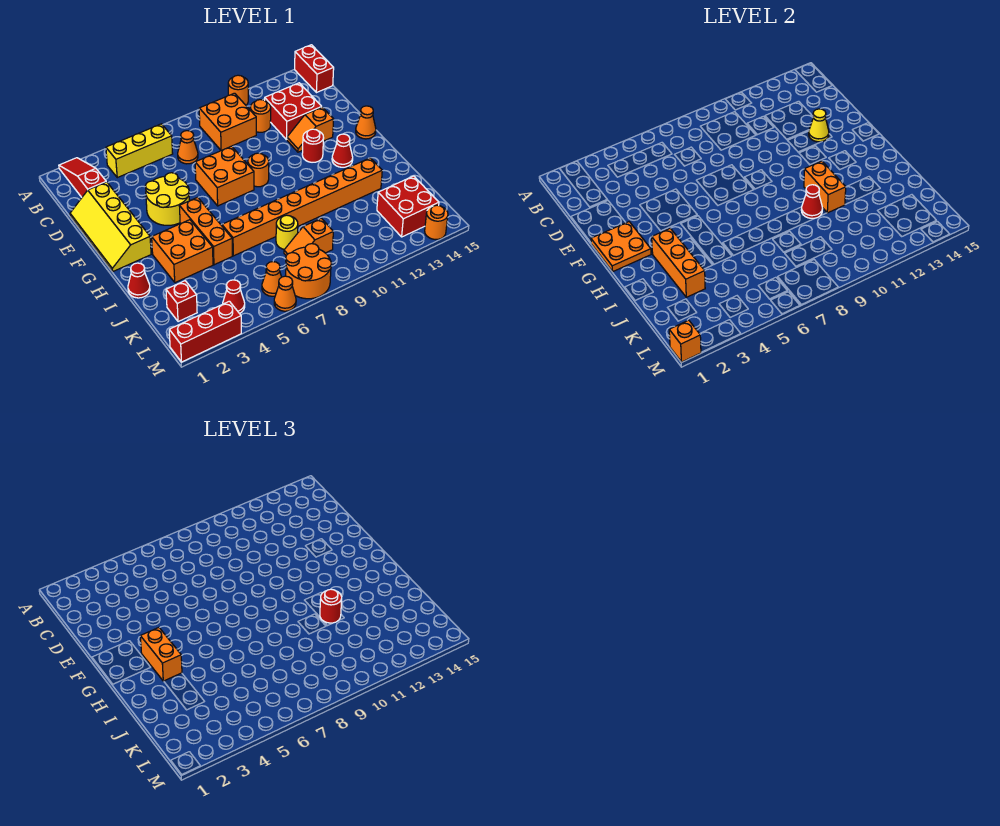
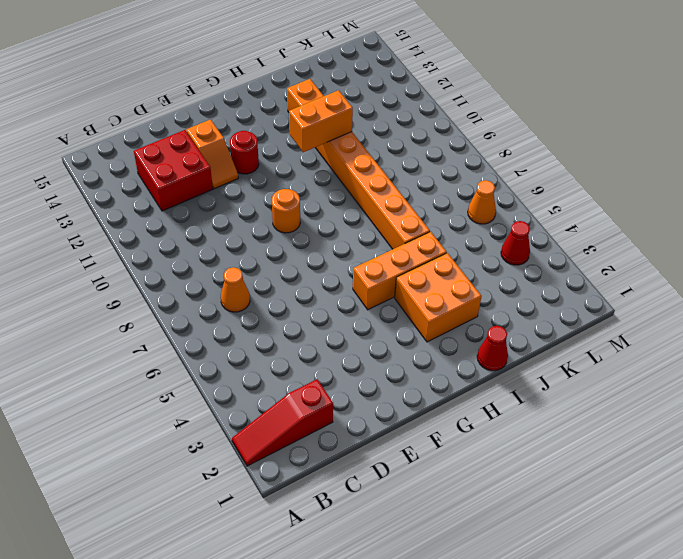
none -> orange round brick A11 level 1
none -> red brick A15:B15 level 1
none -> yellow brick B4:B6 level 1
none -> orange brick B9:C10 level 1

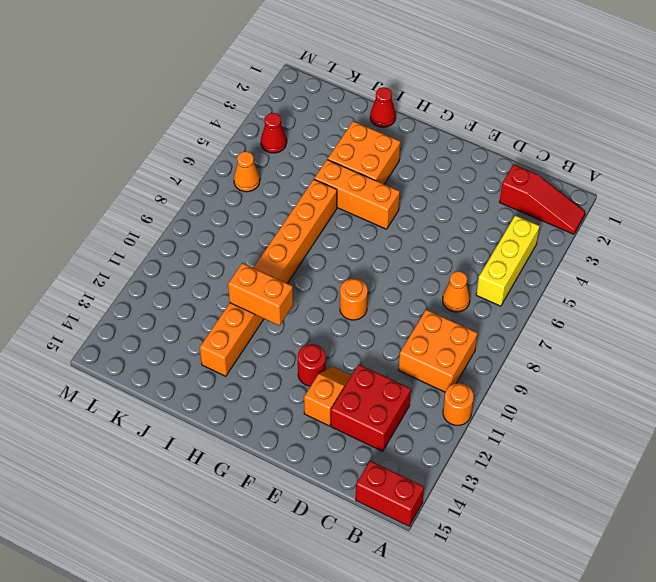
none -> orange round brick C11 level 1
none -> yellow slope D1:G2 level 1 top 2
none -> yellow round brick E4:F5 level 1
none -> orange brick E7:F8 level 1

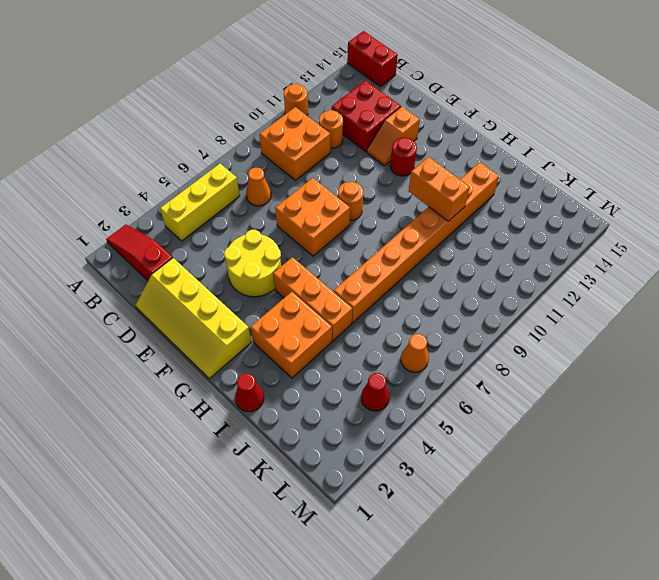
none -> orange cone F15 level 1
none -> red cone G13 level 1
none -> yellow round brick J8 level 1
none -> red brick K2 level 1

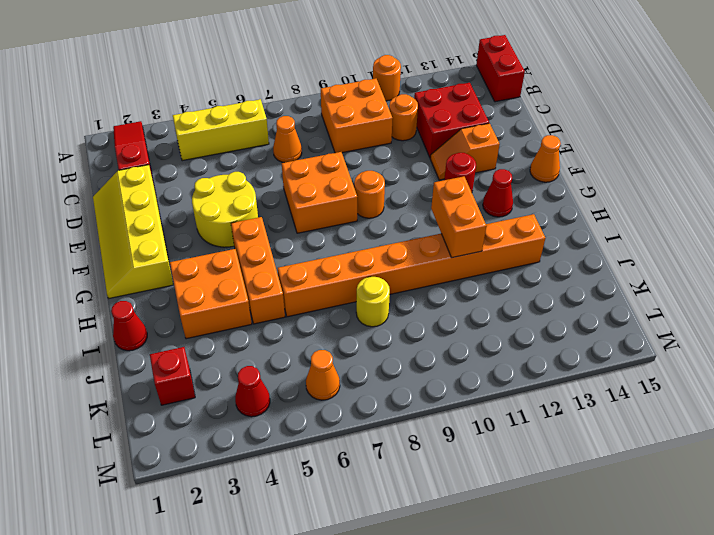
none -> orange slope K8:K9 level 1 top 9
none -> red brick K13:L14 level 1
none -> orange round brick L7:M8 level 1
none -> red brick M1:M3 level 1

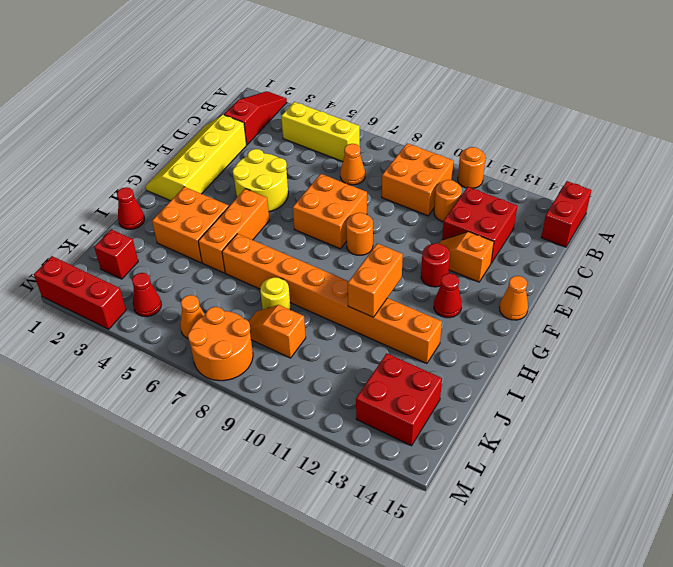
none -> orange cone M6 level 1
none -> orange round brick M14 level 1
none -> yellow cone E13 level 2
none -> orange plate F1:G2 level 2

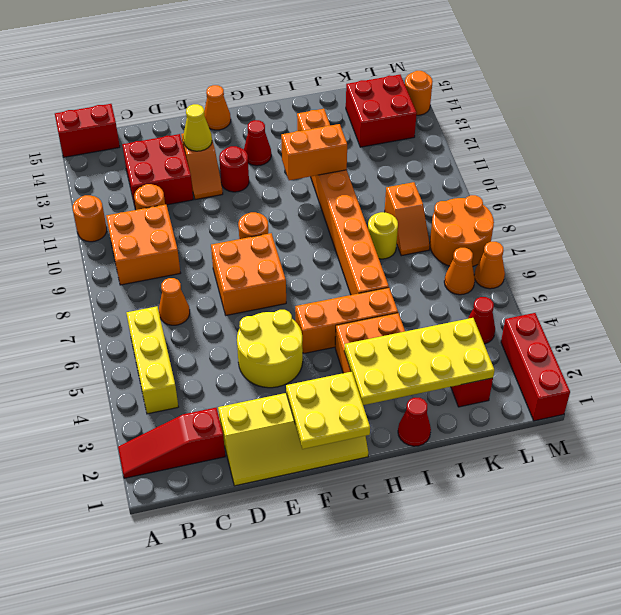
yellow plate F1:G2 level 2 -> orange plate F1:G2 level 2
yellow plate H2:K3 level 2 -> orange brick H3:J3 level 2
none -> red cone I10 level 2
none -> orange brick M1 level 2
none -> orange brick G3:H3 level 3
none -> red round brick I11 level 3

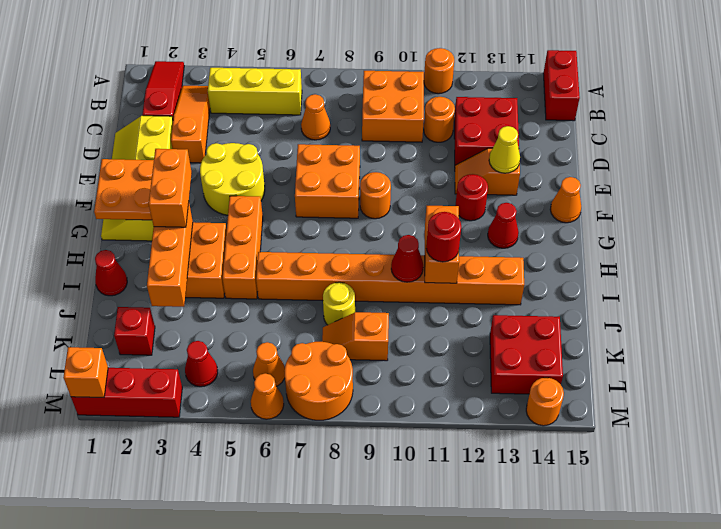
orange slope B3:D3 level 1 top D -> none

